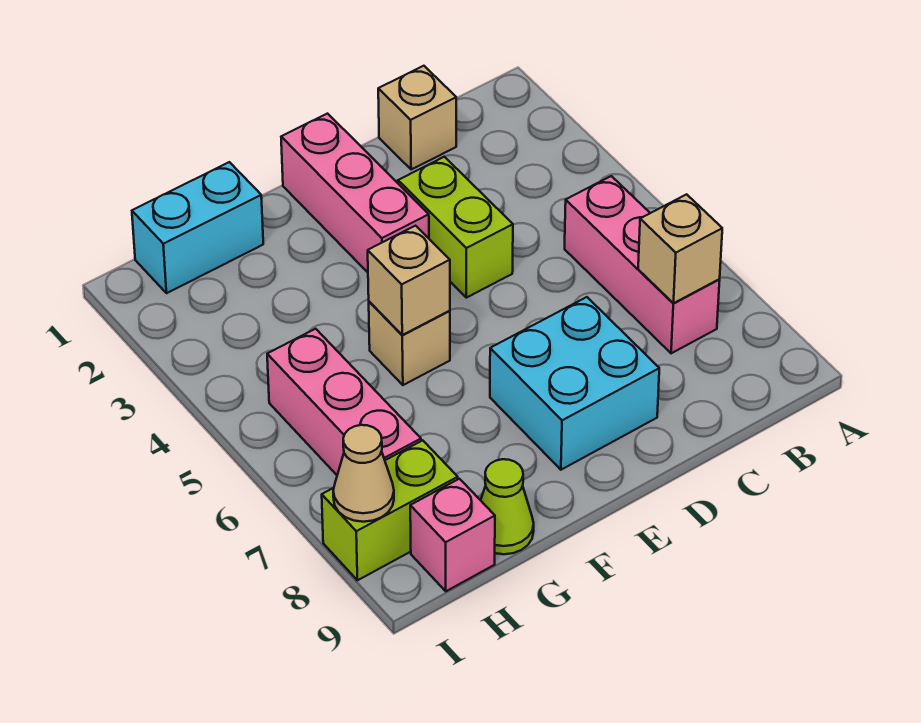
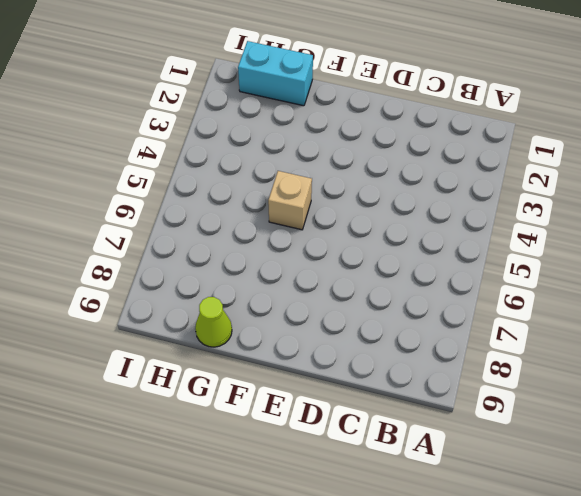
none -> pink brick B5:B7 level 1
none -> tan brick C1 level 1
none -> lime brick D3:D4 level 1

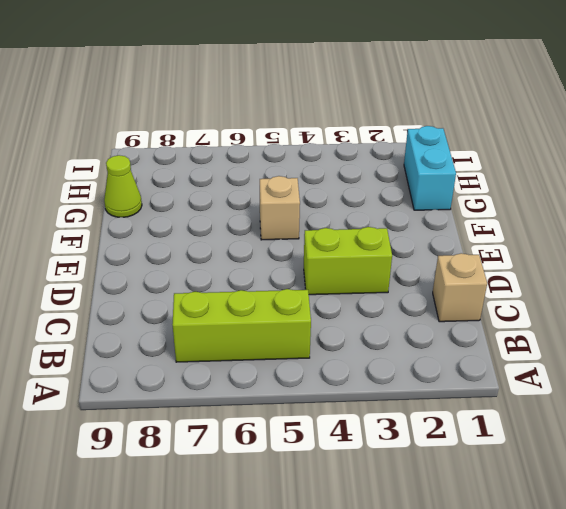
lime brick B5:B7 level 1 -> pink brick B5:B7 level 1
none -> cyan brick D7:E8 level 1
none -> pink brick E1:E3 level 1
none -> pink brick H5:H7 level 1

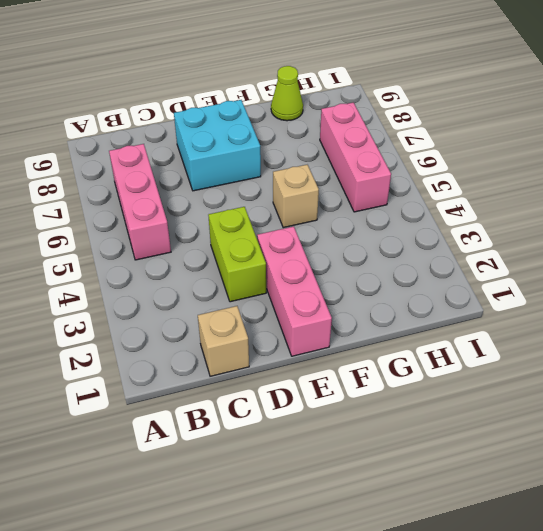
none -> cyan brick G1:H1 level 1
none -> lime brick H8:I8 level 1
none -> pink brick H9 level 1

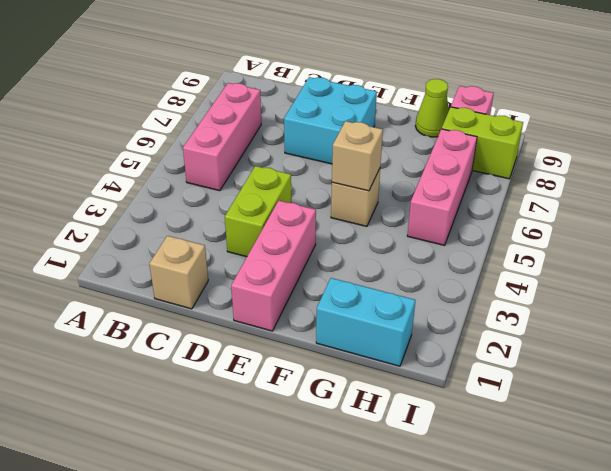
none -> tan brick B7 level 2
none -> tan cone I8 level 2

